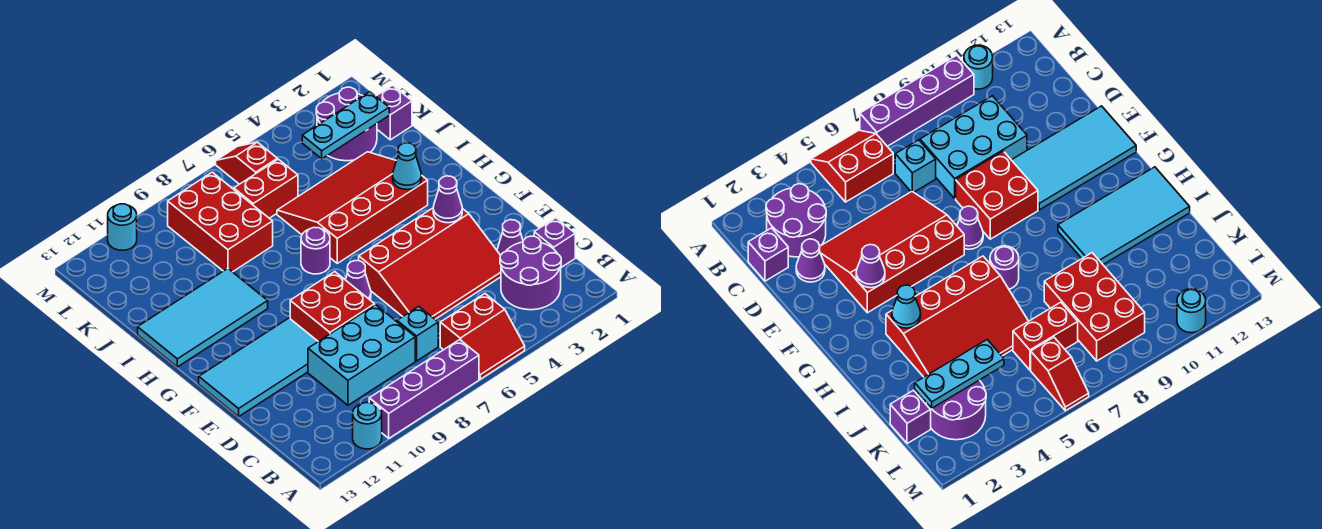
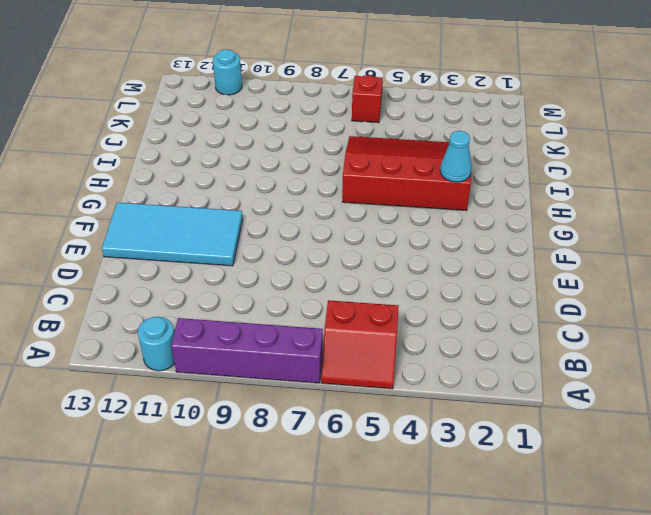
none -> purple round brick B2:C3 level 1
none -> purple brick C1 level 1
none -> cyan brick C7 level 1

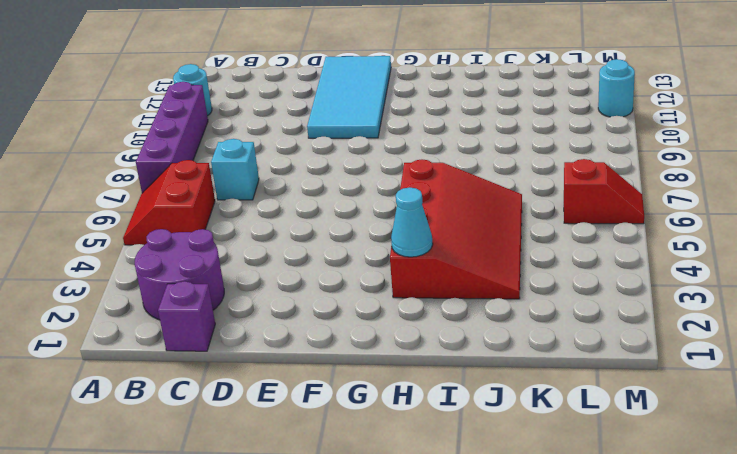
none -> cyan brick C8:D10 level 1
none -> purple cone D2 level 1
none -> red slope D3:F6 level 1 top F

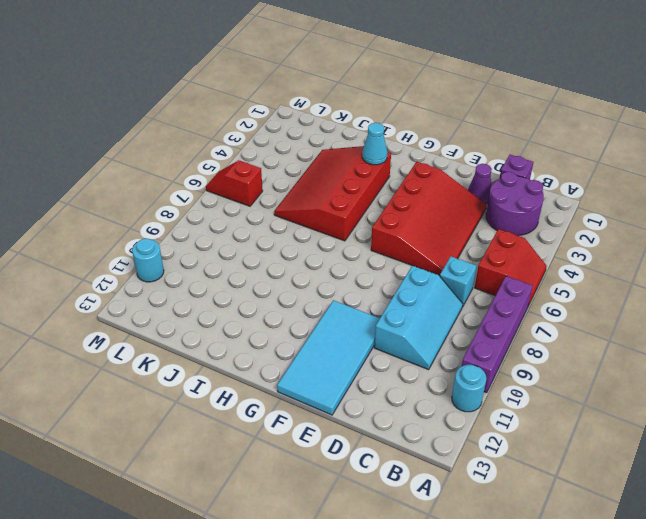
cyan slope C8:D10 level 1 top D -> cyan brick C8:D10 level 1
none -> red brick E8:F9 level 1
none -> purple cone F7 level 1
none -> purple round brick H7 level 1

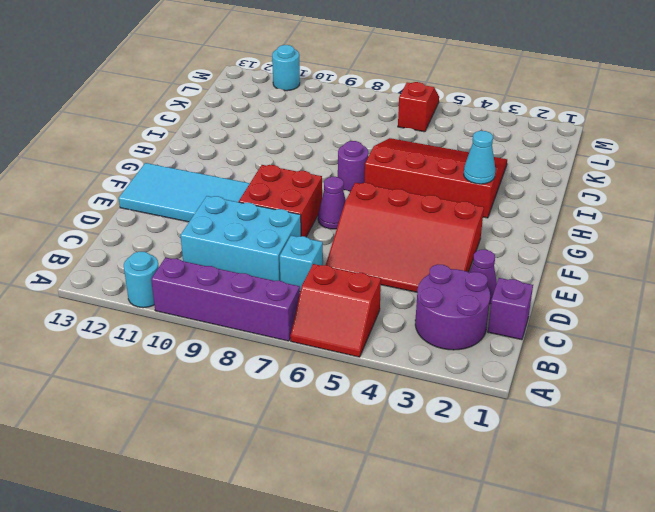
none -> cyan tile H10:I13 level 1
none -> red brick J8:L9 level 1
none -> purple brick K1 level 1

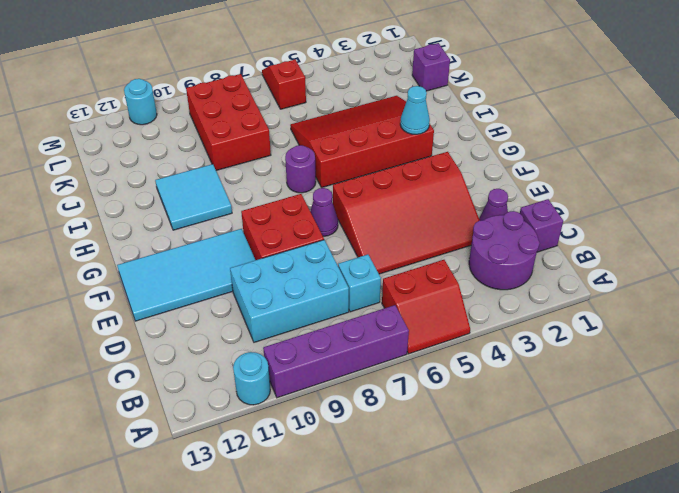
cyan tile H10:I11 level 1 -> cyan tile H10:I13 level 1
none -> purple round brick K2:L3 level 1
none -> red brick K6:K7 level 1
none -> purple cone F3 level 2

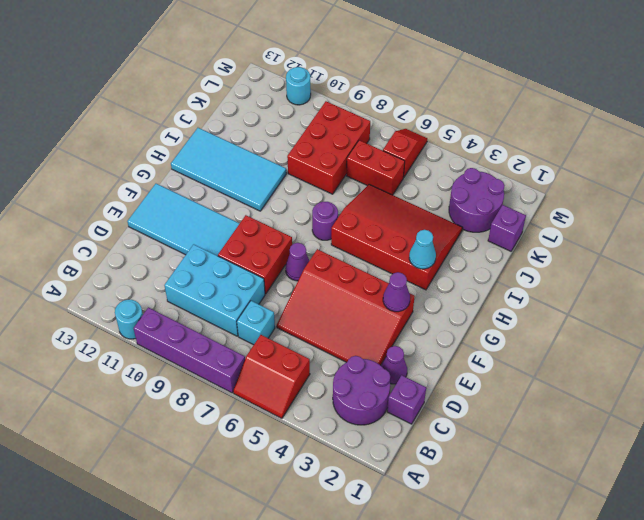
none -> cyan plate K2:K4 level 2

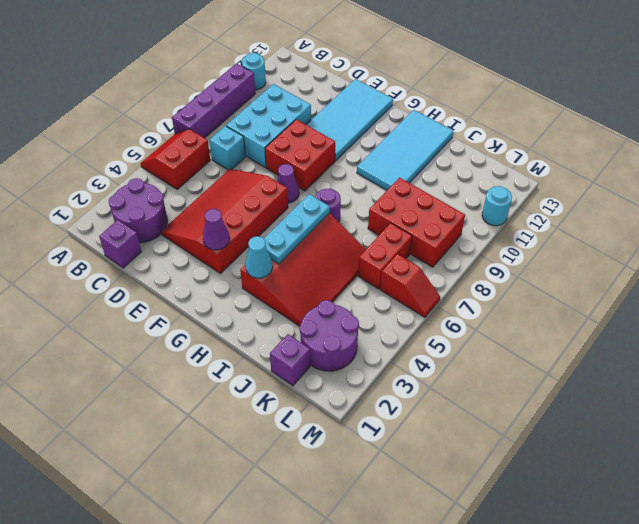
cyan plate H4:H6 level 2 -> cyan plate K2:K4 level 2
none -> purple cone D2 level 1

